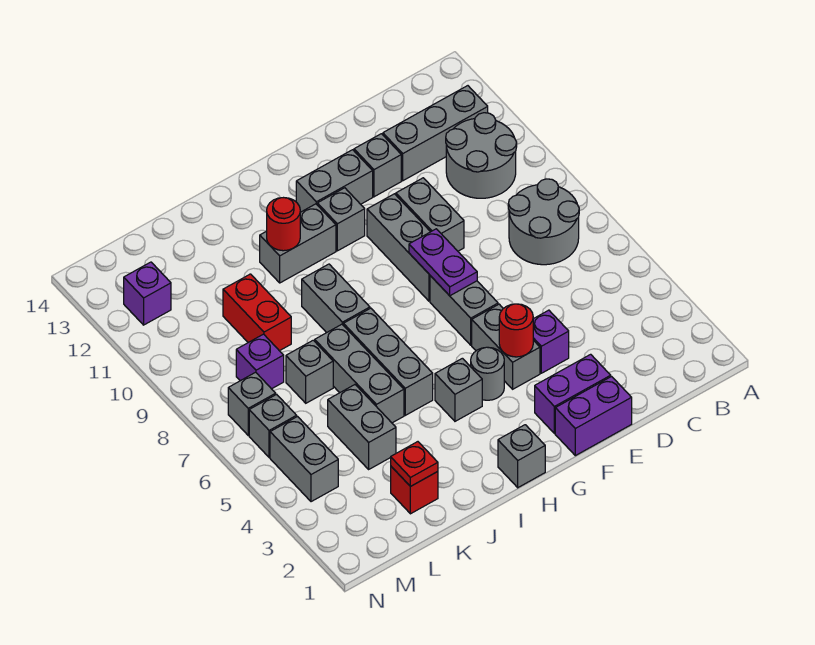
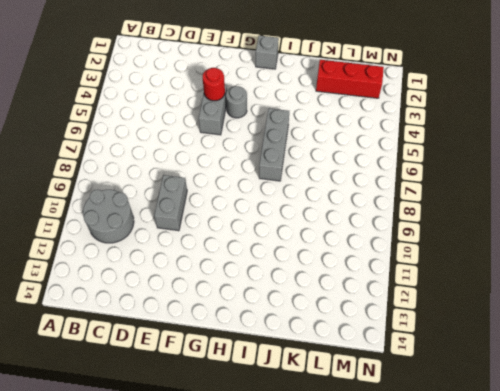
red brick K2:M2 level 1 -> red brick K2 level 1
none -> grey round brick B7:C8 level 1
none -> grey brick B12:D12 level 1
none -> purple brick E1:F1 level 1
none -> purple brick E2:F2 level 1

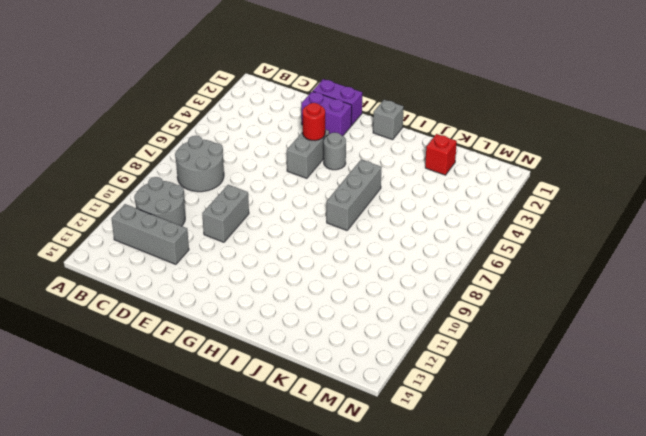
none -> purple brick E4 level 1
none -> grey brick E12 level 1
none -> grey brick F6:F7 level 1
none -> grey brick F8:F10 level 1

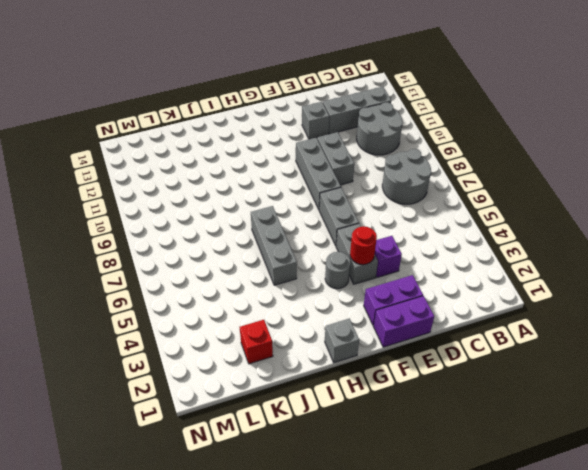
none -> grey brick F12:G12 level 1
none -> grey brick G11 level 1
none -> grey brick H4 level 1
none -> grey brick H11:I11 level 1

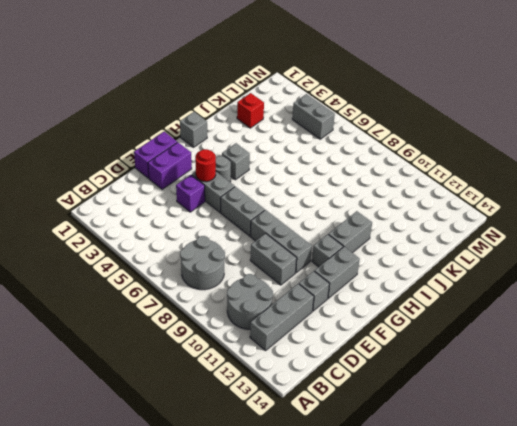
none -> grey brick I5:I7 level 1
none -> grey brick I8:I9 level 1
none -> grey brick J5:J7 level 1
none -> grey brick K4:K5 level 1

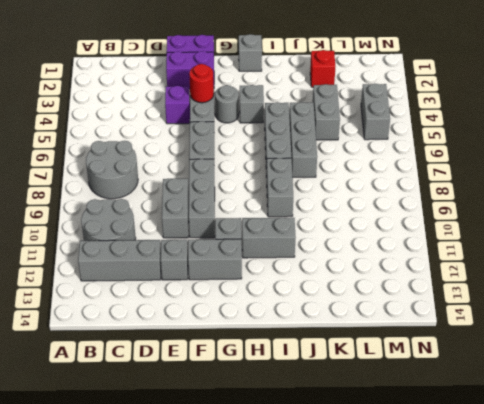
none -> grey brick K7 level 1
none -> red brick K9:K10 level 1
none -> purple brick L8 level 1
none -> grey brick M6 level 1

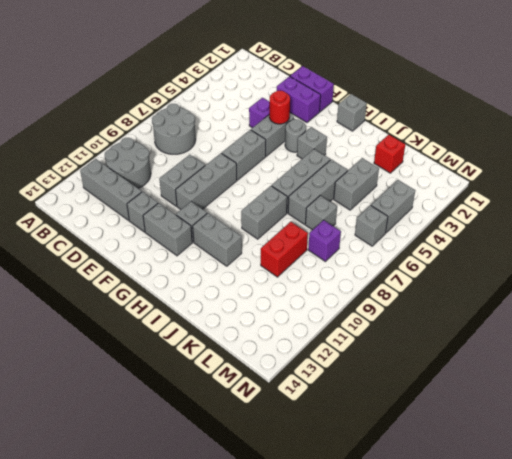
none -> grey brick M7 level 1
none -> purple brick M12 level 1
none -> purple plate F7:F8 level 2
none -> red round brick I11 level 2

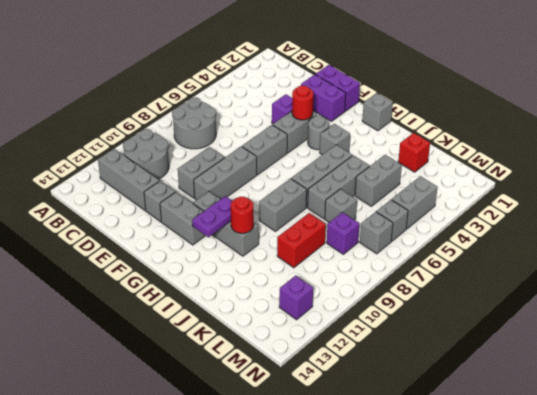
purple plate H11:H12 level 2 -> purple plate F7:F8 level 2
none -> red plate K2 level 2

